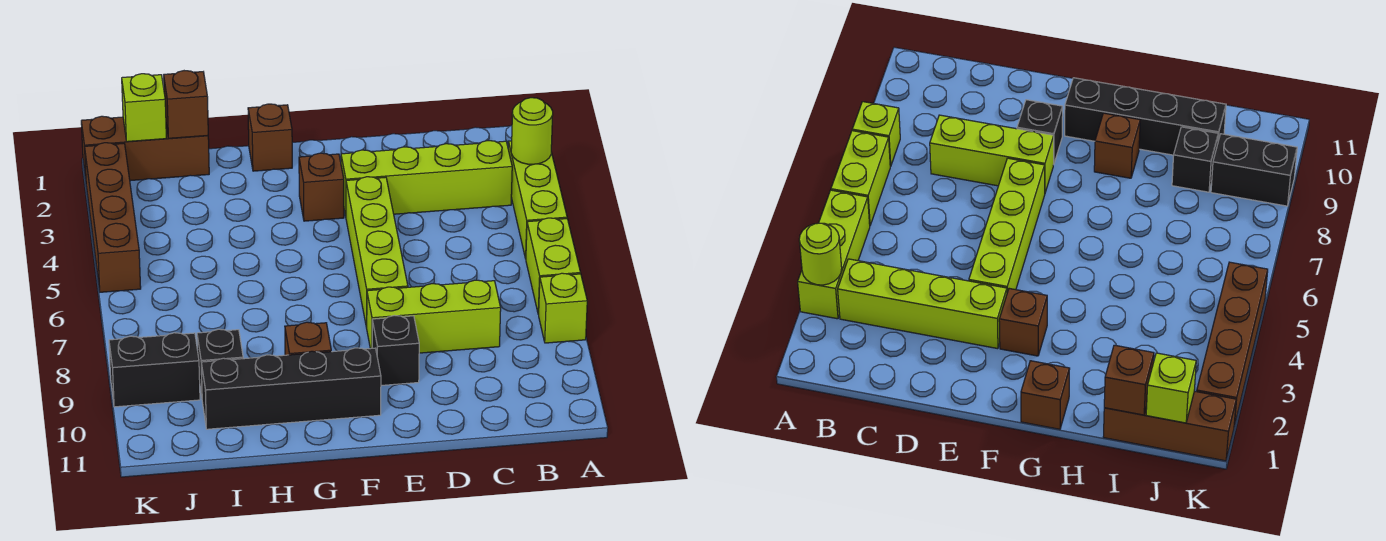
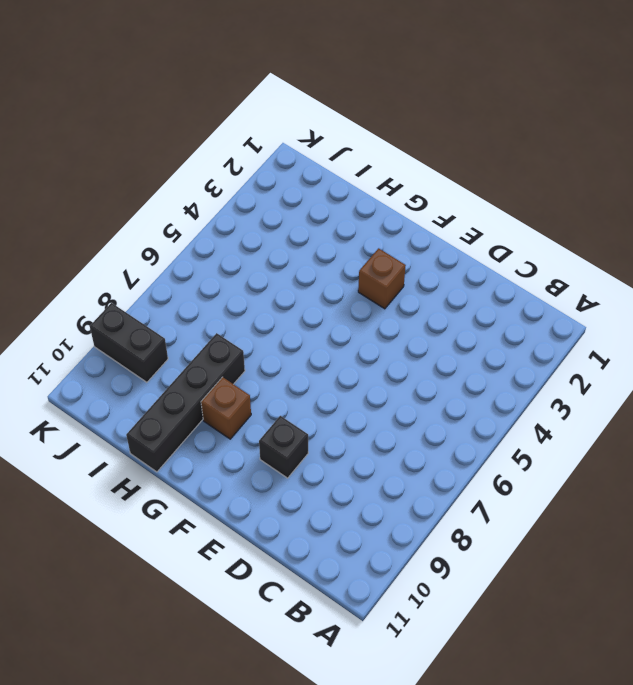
black brick H8:H11 level 1 -> black brick F10:I10 level 1
none -> lime brick A3:A5 level 1
none -> lime brick A6:A7 level 1
none -> lime brick A8 level 1

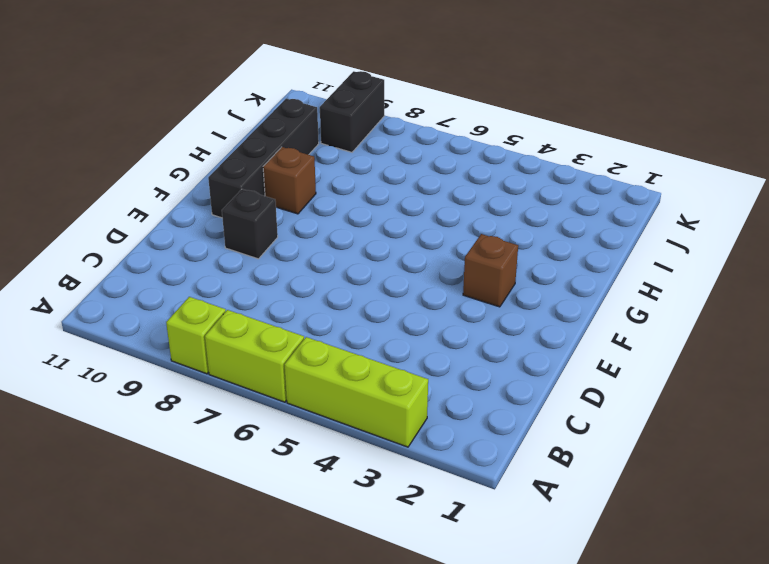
none -> lime brick B3:E3 level 1
none -> lime brick C8:E8 level 1
none -> lime brick E4:E7 level 1

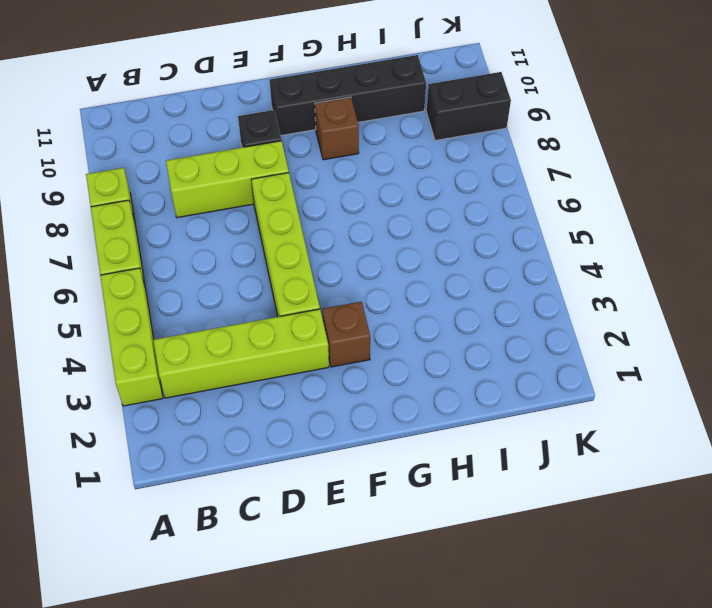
none -> brown brick G1 level 1
none -> brown brick I1:K1 level 1
none -> black brick I9 level 1

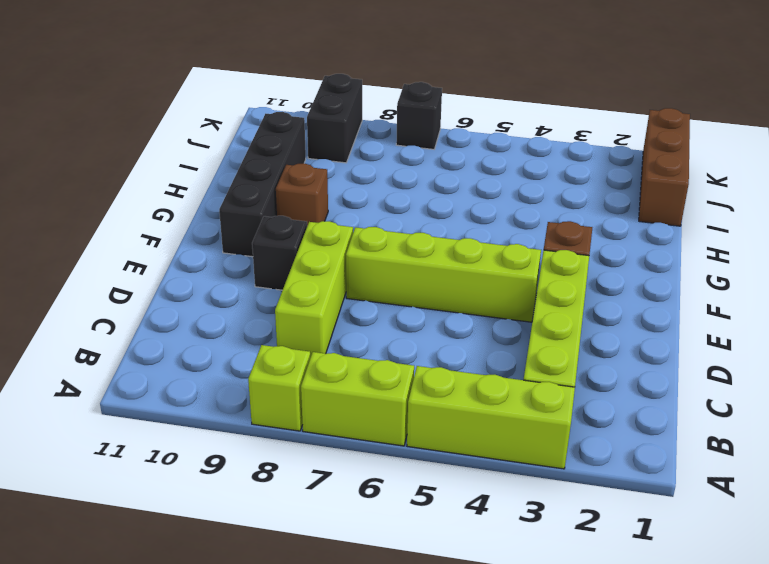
black brick K7 level 1 -> black brick I9 level 1
none -> brown brick G1 level 1
none -> brown brick K2:K5 level 1
none -> lime round brick A3 level 2

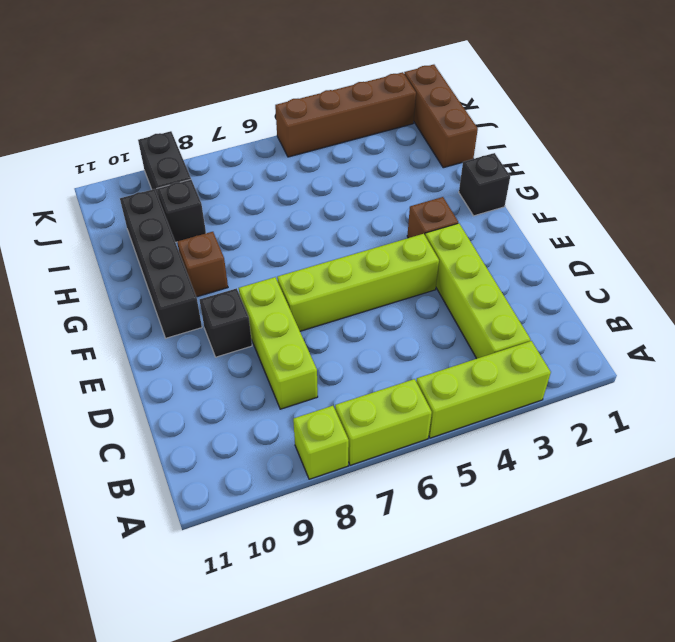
black brick G1 level 1 -> brown brick G1 level 1
none -> lime round brick A3 level 2
none -> brown brick I1 level 2
none -> lime brick J1 level 2

